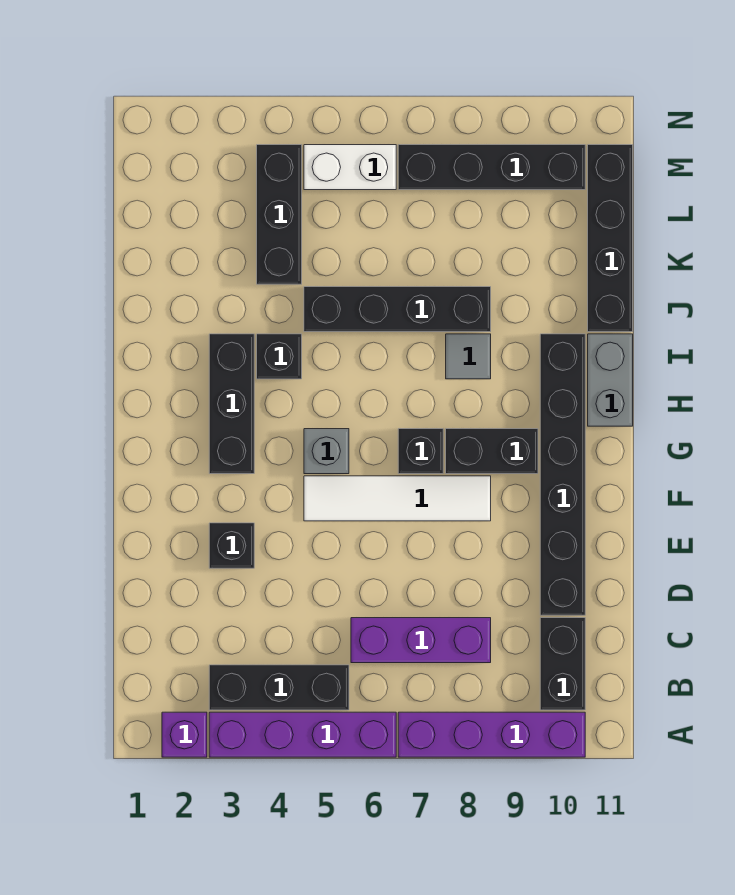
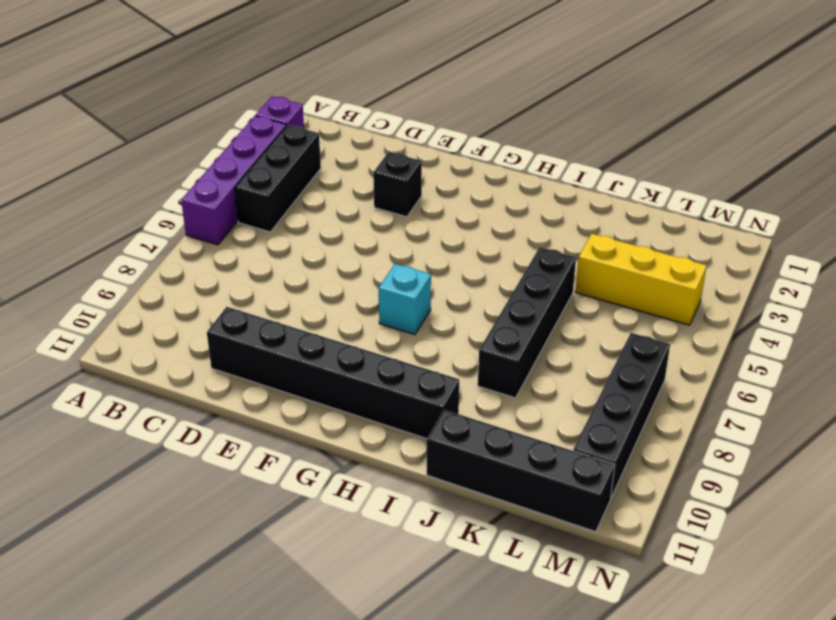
cyan brick G7 level 1 -> black brick G7 level 1
yellow brick K4:M4 level 1 -> black brick K4:M4 level 1
none -> purple brick A7:A10 level 1
none -> black brick B10:C10 level 1
none -> purple brick C6:C8 level 1

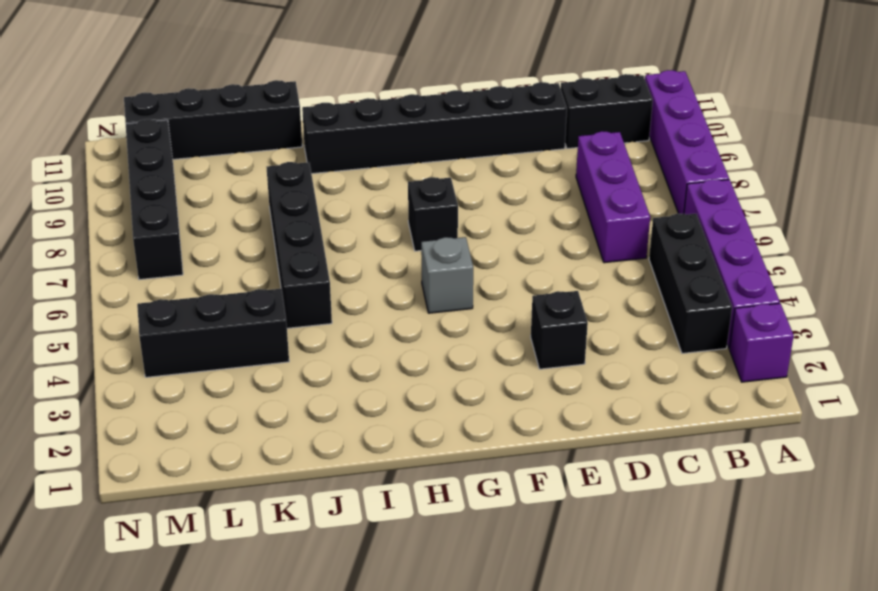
none -> white tile F5:F8 level 1
none -> black brick G3:I3 level 1
none -> black brick G8:G9 level 1

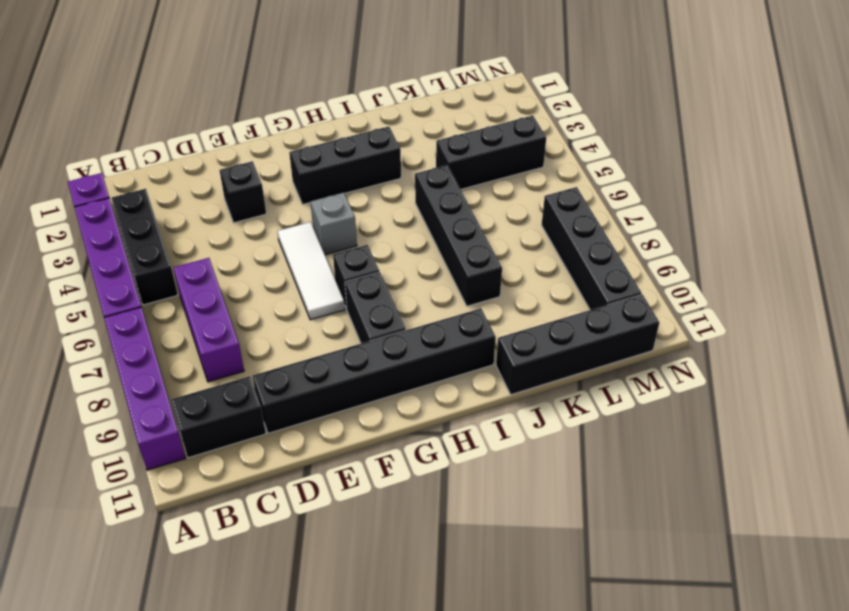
white tile F5:F7 level 1 -> white tile F5:F8 level 1
none -> grey brick H11:I11 level 1
none -> black brick I4 level 1
none -> grey tile I8 level 1

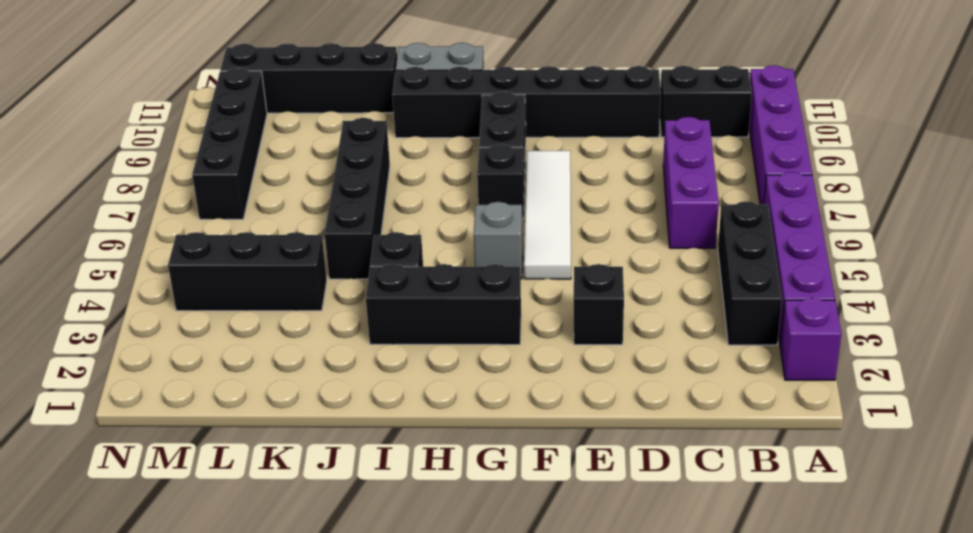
none -> grey tile I8 level 1
none -> white brick M5:M6 level 1

